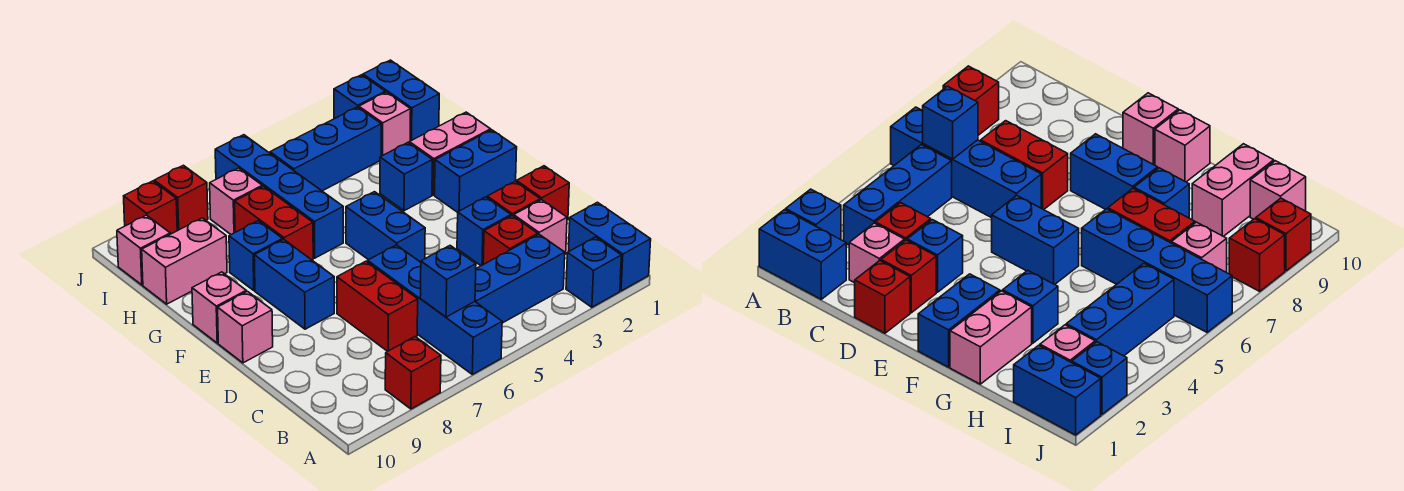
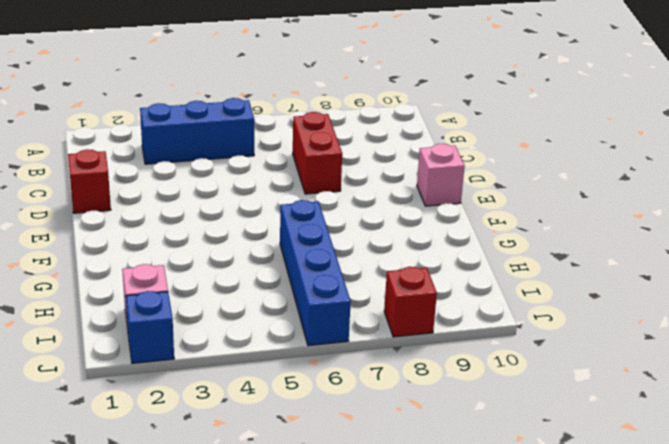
none -> blue brick A1:B1 level 1
none -> blue brick A2 level 1
none -> blue brick A6:D6 level 1
none -> red brick A8 level 1

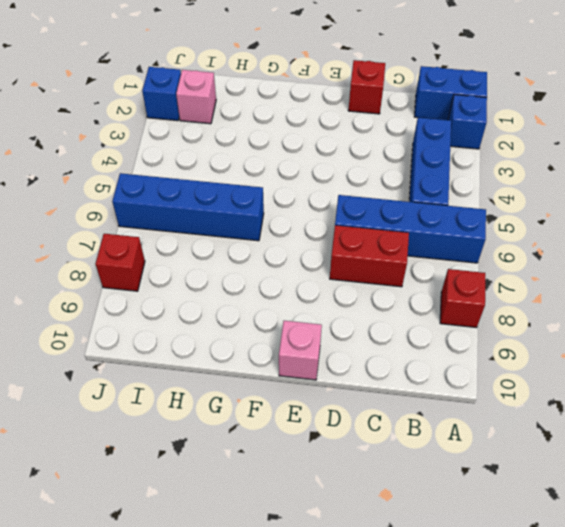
none -> pink brick C2 level 1
none -> red brick C3 level 1
none -> red brick D2 level 1
none -> blue brick D3 level 1

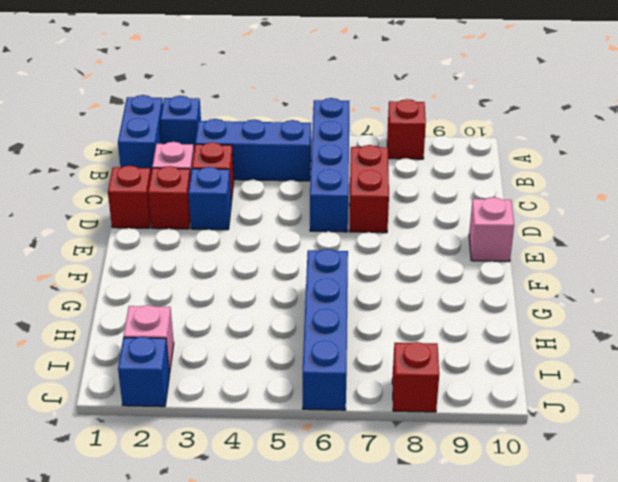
none -> blue brick E5:F5 level 1
none -> blue brick E8:F8 level 1
none -> blue brick F1:F2 level 1
none -> pink brick F10 level 1

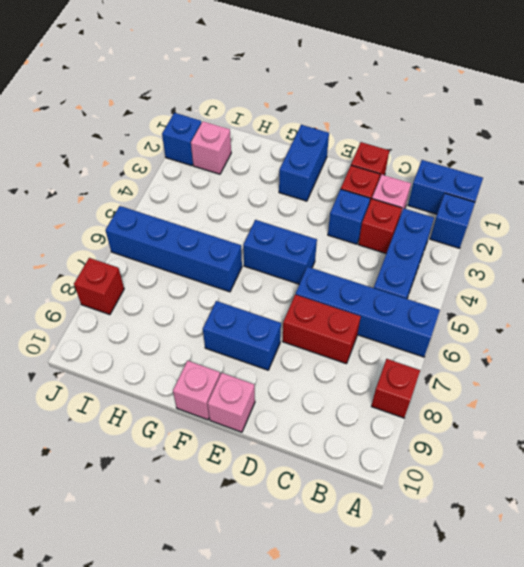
none -> pink brick G1:G2 level 1
none -> blue brick G3 level 1
none -> red brick G7:H7 level 1
none -> blue brick G8 level 1

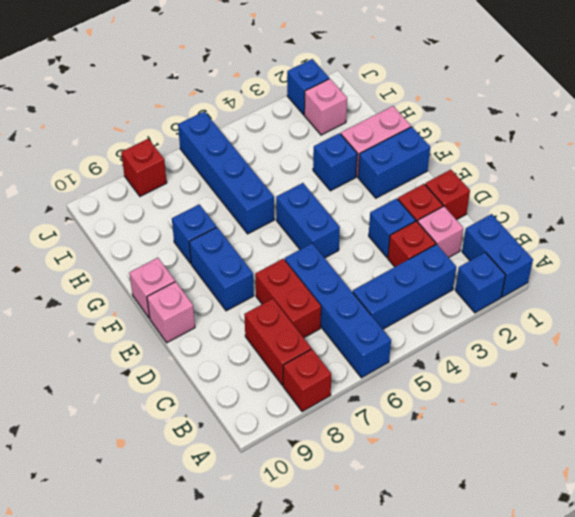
red brick B8:C8 level 1 -> red brick G7:H7 level 1
none -> pink brick H9:H10 level 1
none -> blue brick I1:J1 level 1
none -> blue brick I3:I5 level 1
none -> pink brick I7 level 1

